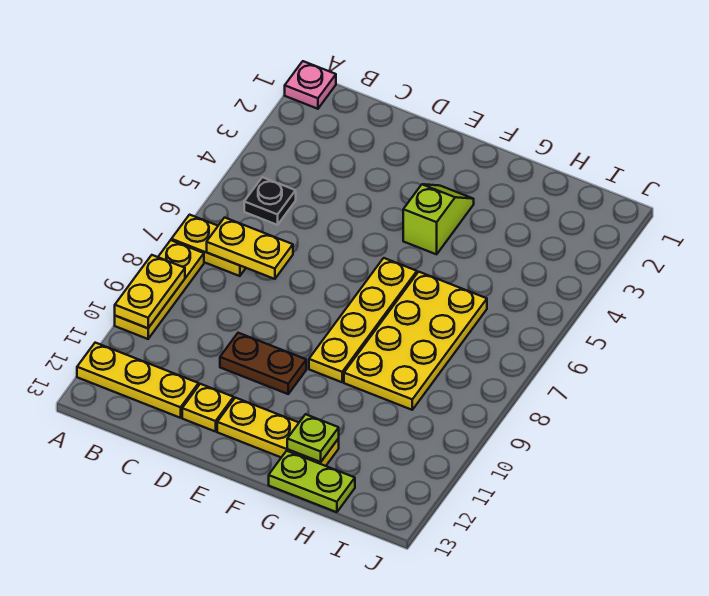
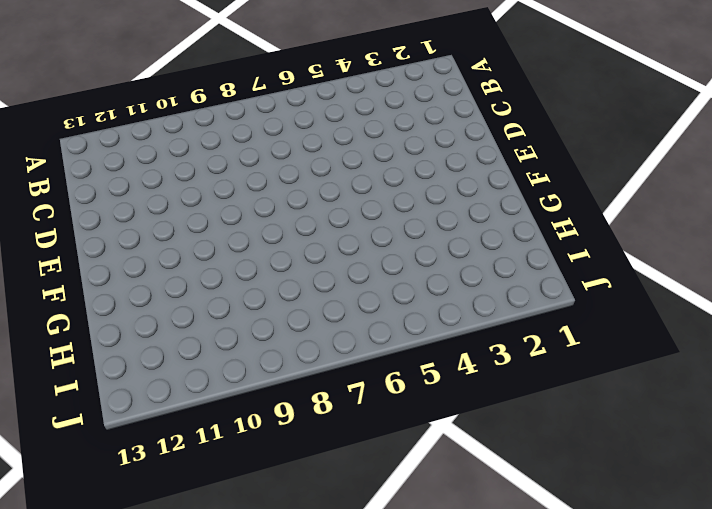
none -> pink plate A1 level 1
none -> yellow plate A7:B7 level 1
none -> yellow plate A8:A10 level 1

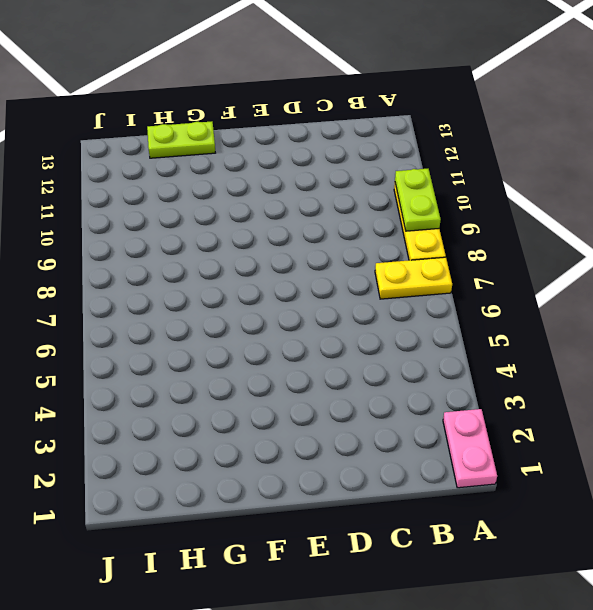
pink plate A1:A2 level 1 -> pink plate A1 level 1
lime plate A9:A10 level 2 -> yellow plate A9:A10 level 2
none -> yellow plate A12:C12 level 1
none -> black plate B5 level 1
none -> brown plate D10:E10 level 1

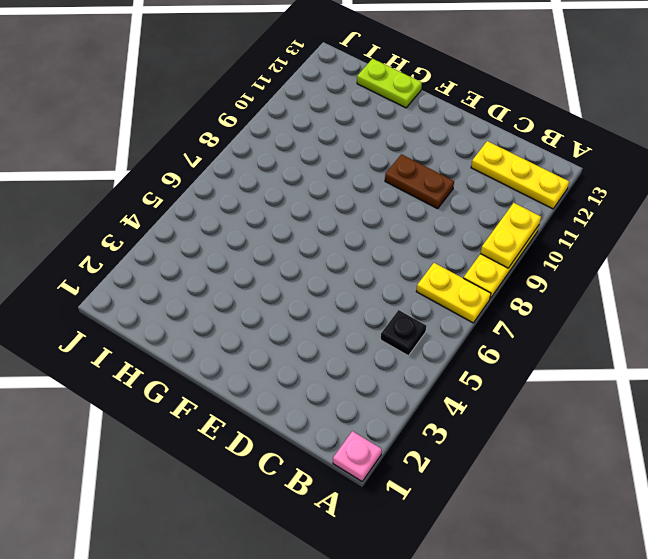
none -> yellow plate D12 level 1
none -> yellow plate E12:G12 level 1
none -> lime slope F3:F4 level 1 top 4

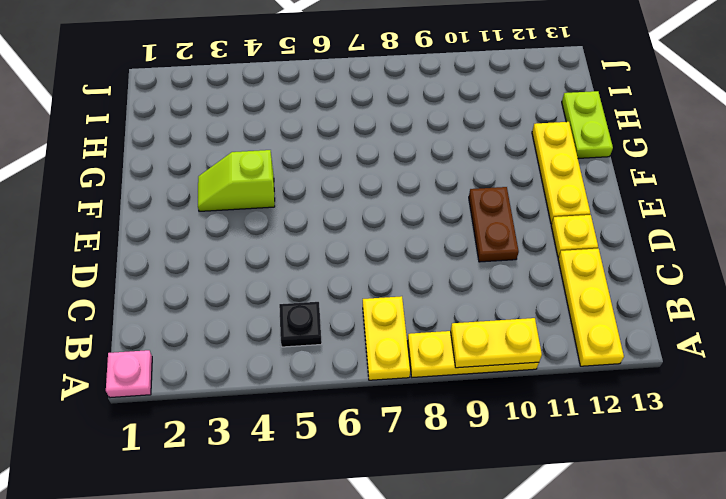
none -> yellow plate F6:F9 level 1
none -> yellow plate G6:H9 level 1
none -> yellow plate B7:C7 level 2

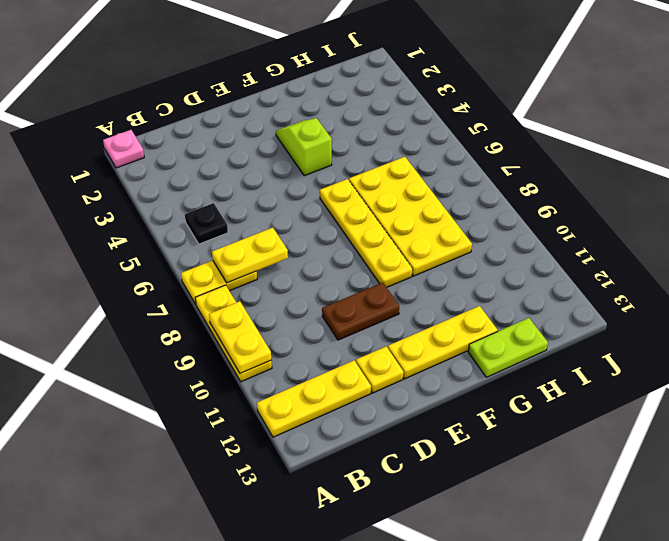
none -> lime plate G12 level 2

